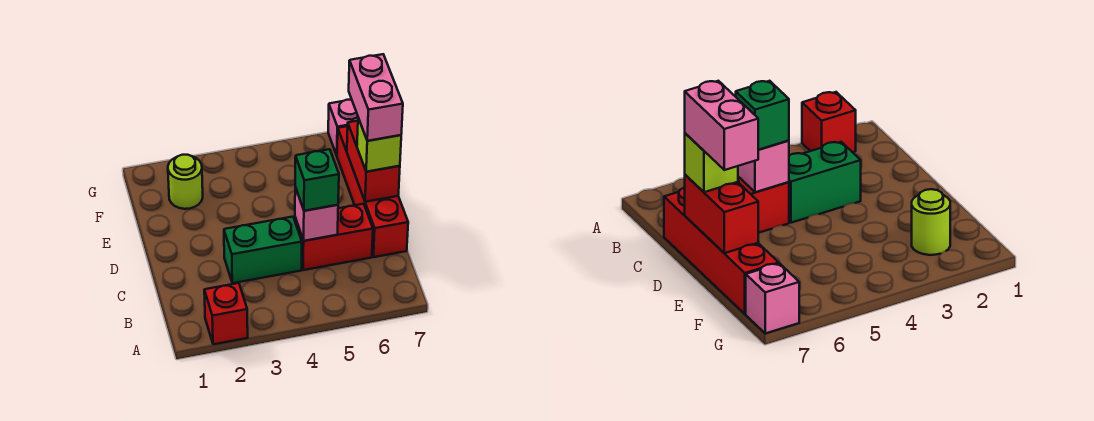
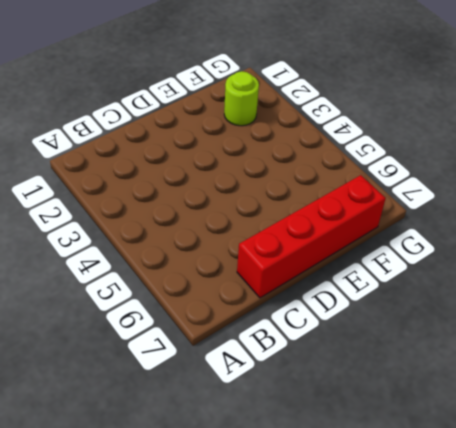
none -> red brick A2 level 1
none -> green brick C3:C4 level 1

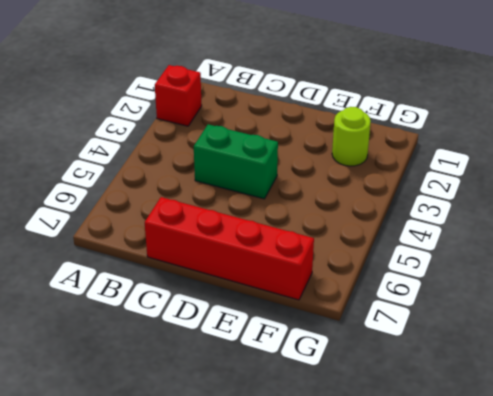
green brick C4:D4 level 1 -> green brick C3:C4 level 1
none -> red brick C5:C6 level 1
none -> pink brick G7 level 1

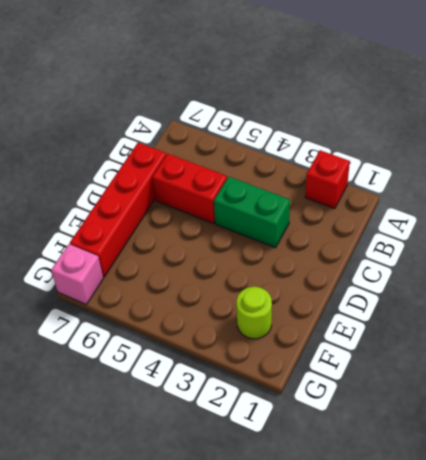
none -> pink brick C5 level 2
none -> red brick D7:E7 level 2

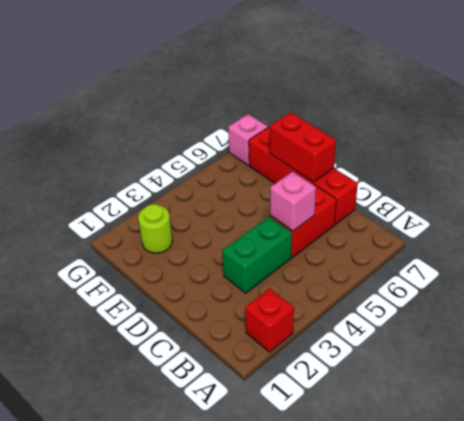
none -> green brick C5 level 3
none -> lime brick D7 level 3

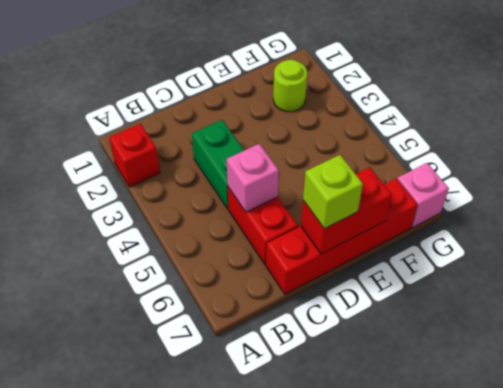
none -> green brick C5 level 3
none -> pink brick D7:E7 level 4

